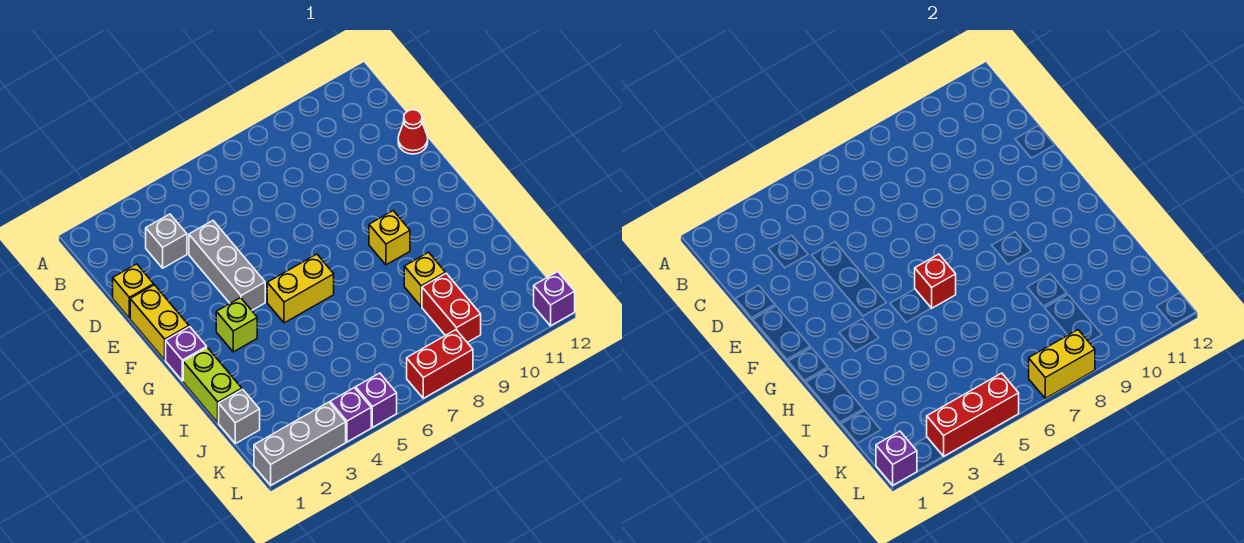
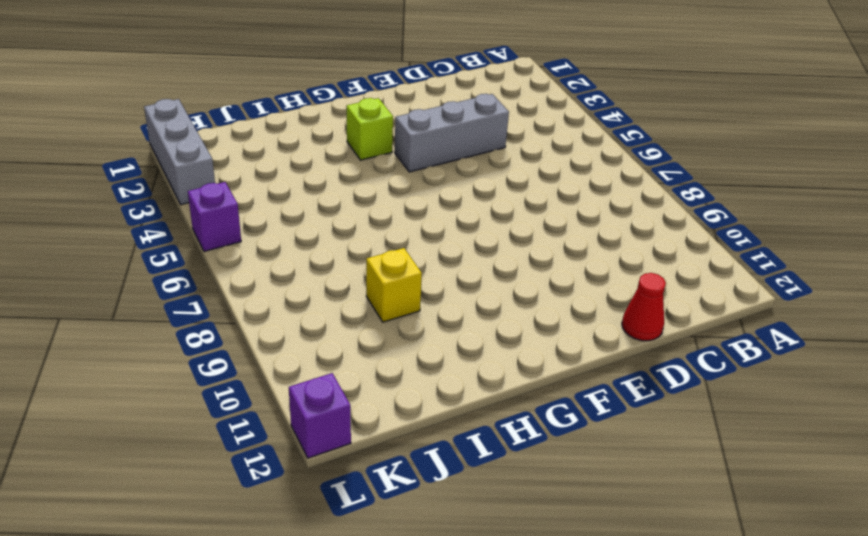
none -> grey brick C3 level 1
none -> yellow brick D1 level 1
none -> yellow brick E1:F1 level 1

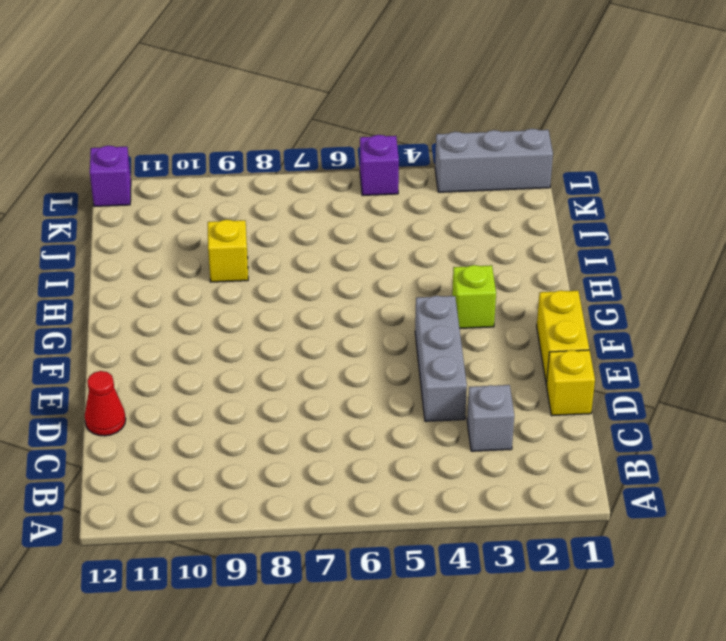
none -> purple brick G1 level 1
none -> yellow brick G5:G6 level 1
none -> yellow brick G9 level 1

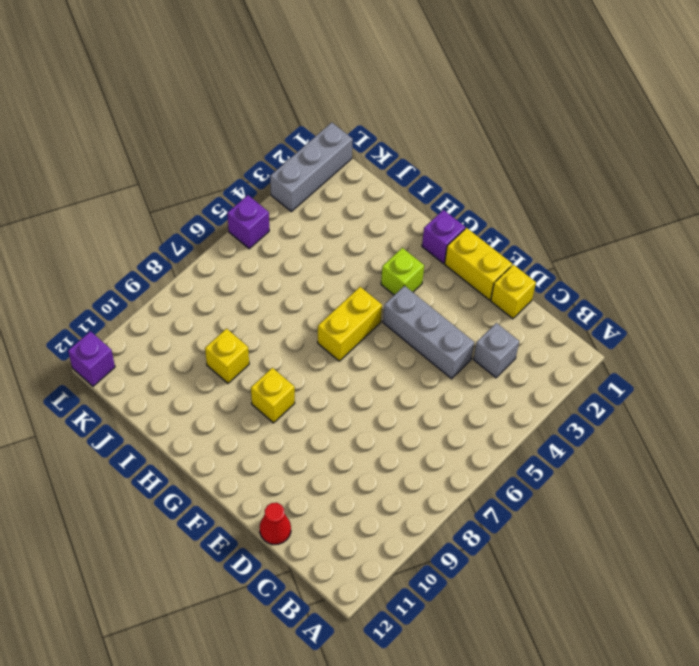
none -> lime brick H1:I1 level 1
none -> grey brick J1 level 1
none -> red brick J9:K9 level 1

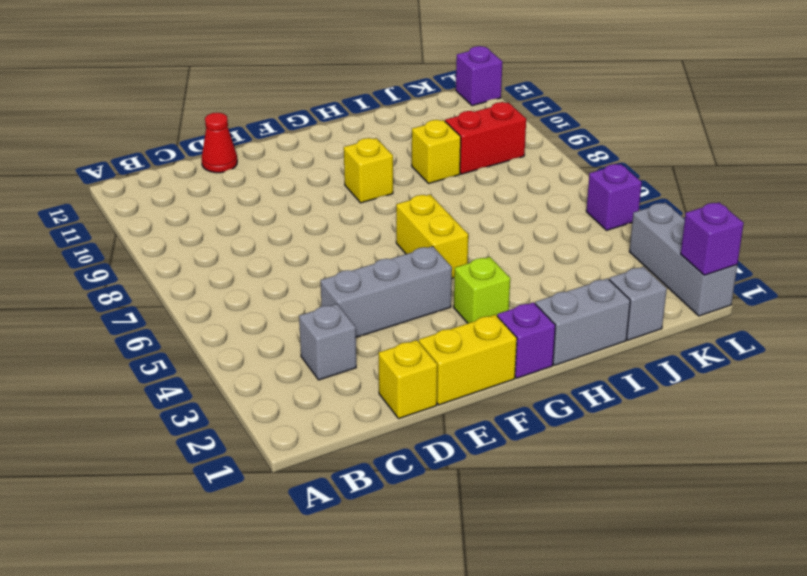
grey brick H1:I1 level 1 -> lime brick H1:I1 level 1
none -> purple brick L4 level 1
none -> red brick L7:L8 level 1
none -> red brick G6 level 2

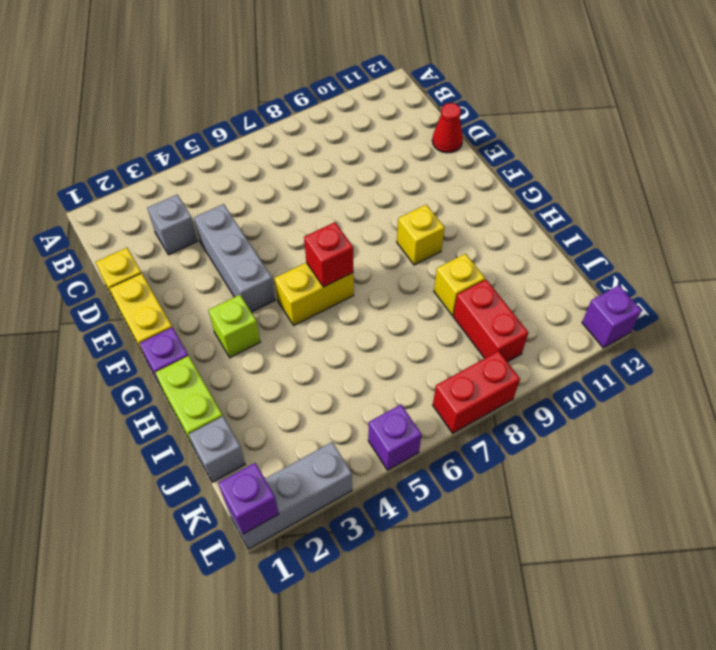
none -> purple brick L4 level 1
none -> red brick L3:L5 level 2
none -> yellow brick L7:L8 level 2

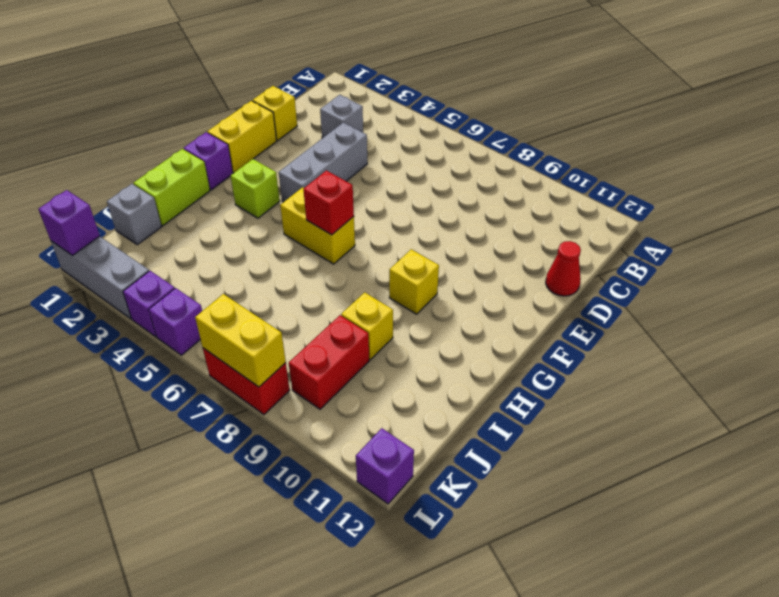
none -> red brick L3:L5 level 2

